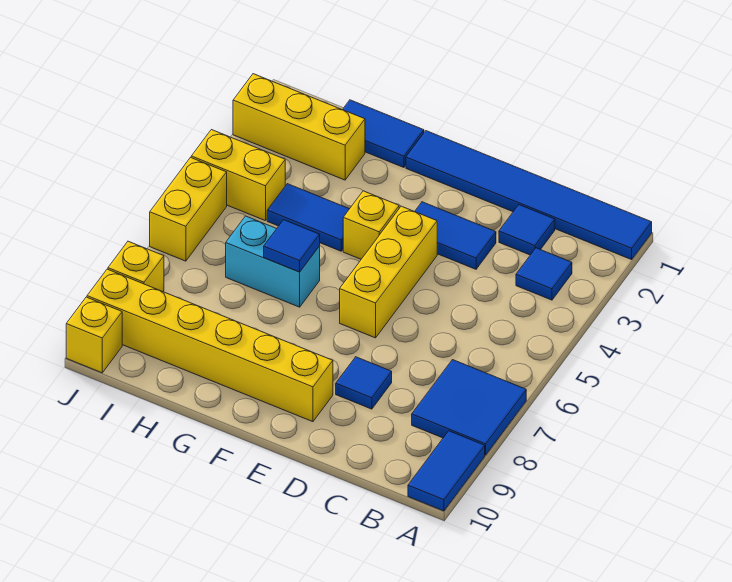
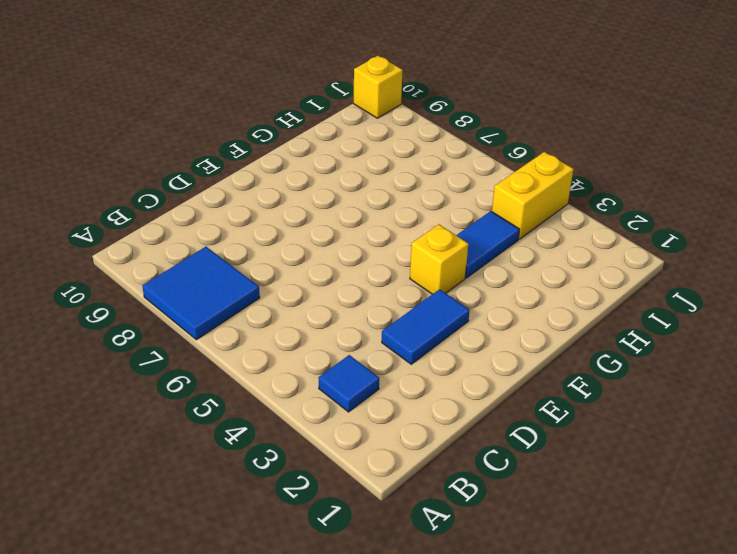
none -> blue tile A1:F1 level 1
none -> blue tile A9:A10 level 1
none -> blue tile C2 level 1

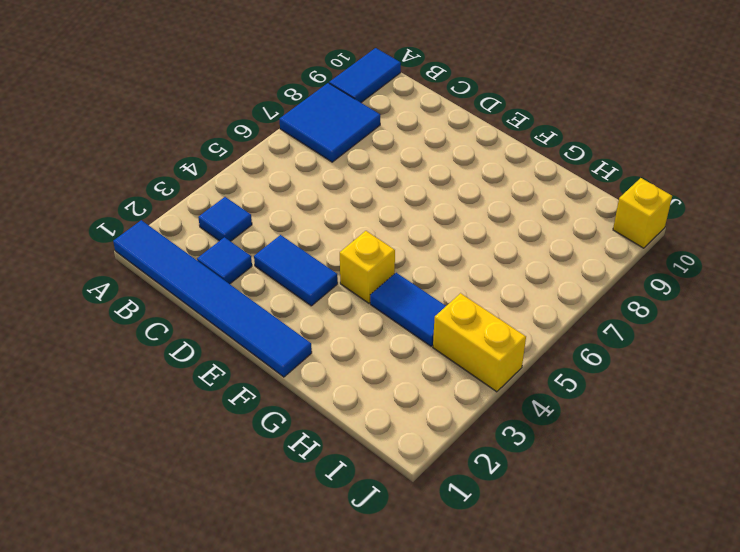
none -> blue tile D8 level 1
none -> yellow brick E4:E6 level 1
none -> yellow brick E9:J9 level 1

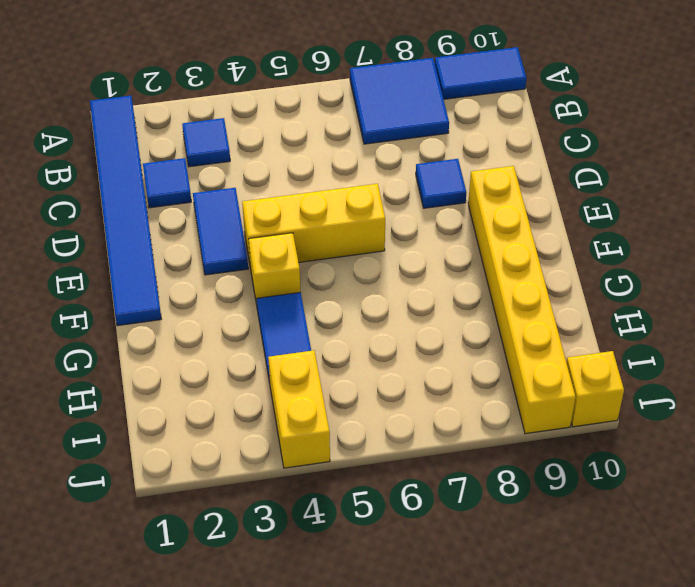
none -> blue tile G1:H1 level 1
none -> cyan brick G6:H6 level 1
none -> yellow brick H2:J2 level 1

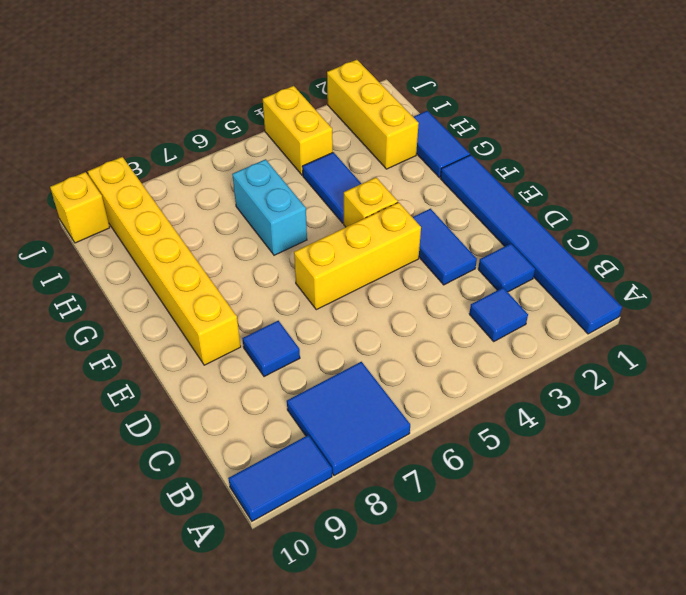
none -> yellow brick J5:J6 level 1
none -> yellow brick J8 level 1
none -> blue tile G6 level 2

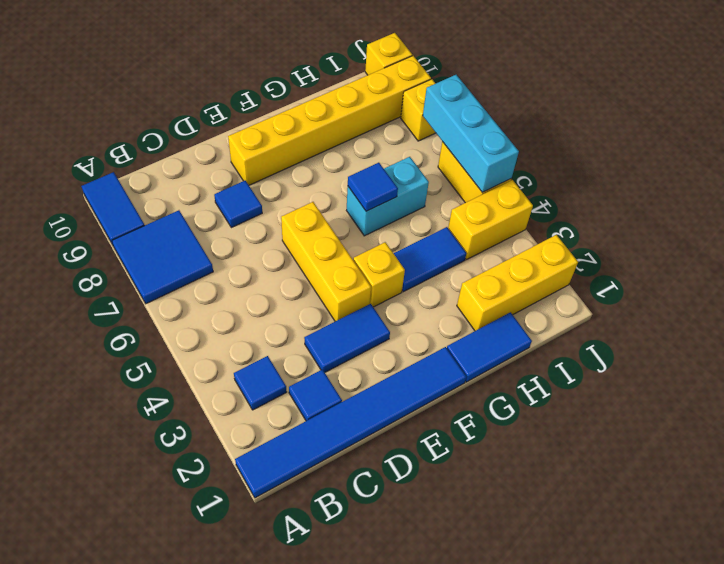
cyan brick J5:J7 level 2 -> none

